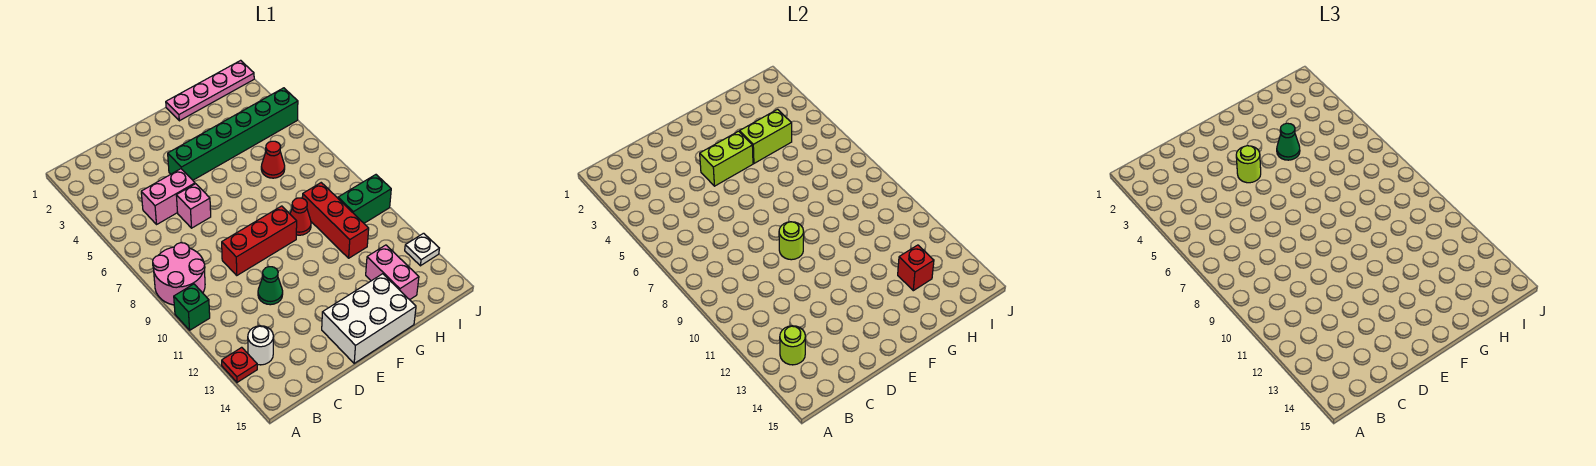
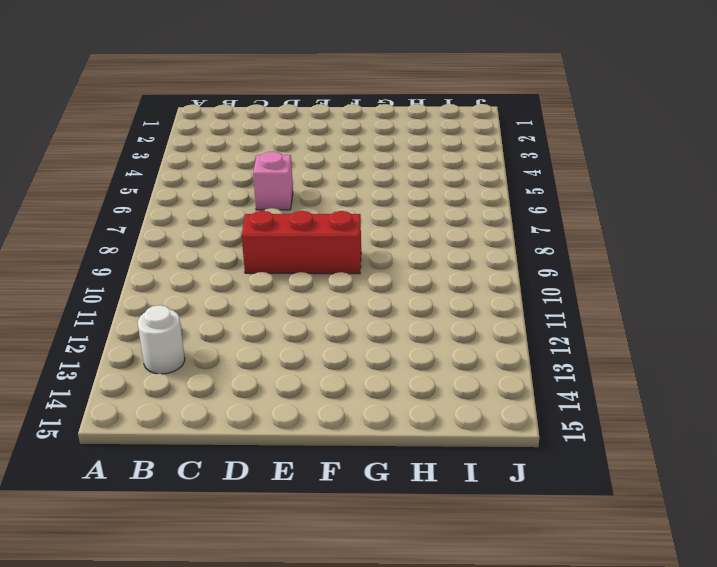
none -> pink round brick A8:B9 level 1
none -> green brick A10 level 1
none -> red plate A13 level 1

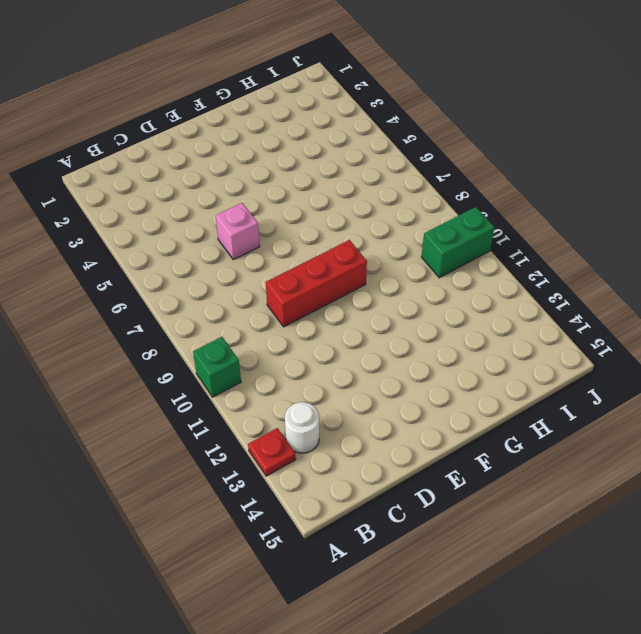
none -> pink round brick A8:B9 level 1
none -> pink brick C5:D5 level 1
none -> green cone D11 level 1

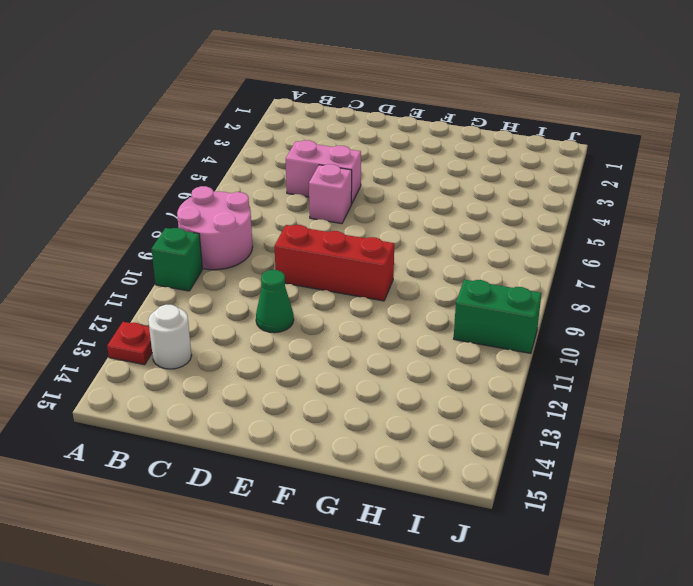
none -> green brick E4:J4 level 1
none -> white brick E14:G15 level 1
none -> pink plate G1:J1 level 1

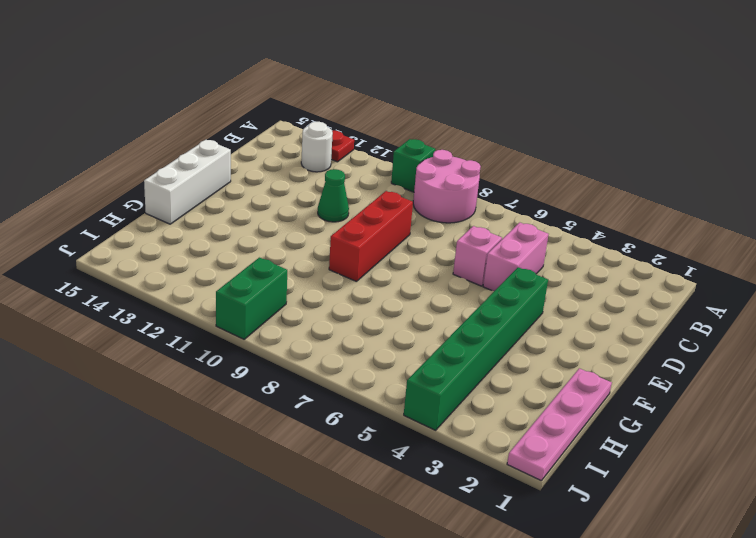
white brick E15:G15 level 1 -> white brick E14:G15 level 1
none -> red cone G9 level 1
none -> red cone H6 level 1
none -> red brick H9:H11 level 1

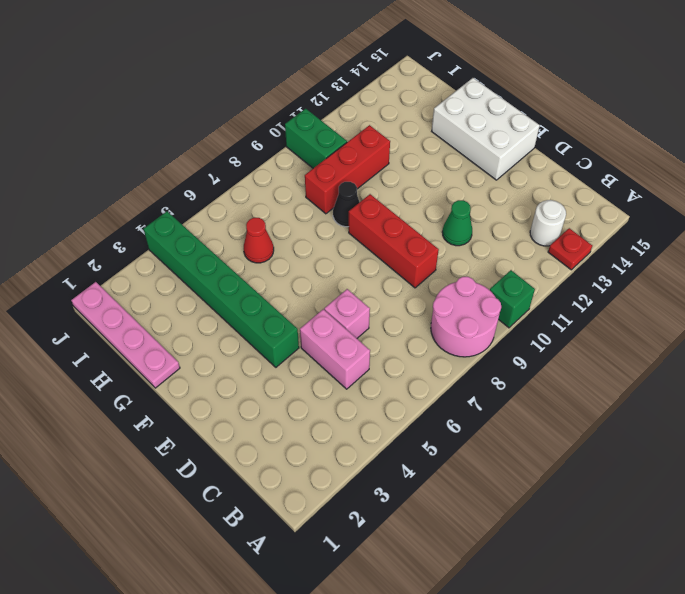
black cone G9 level 1 -> red cone G9 level 1
none -> pink brick H13:H14 level 1
none -> white plate J13 level 1
none -> lime round brick B13 level 2

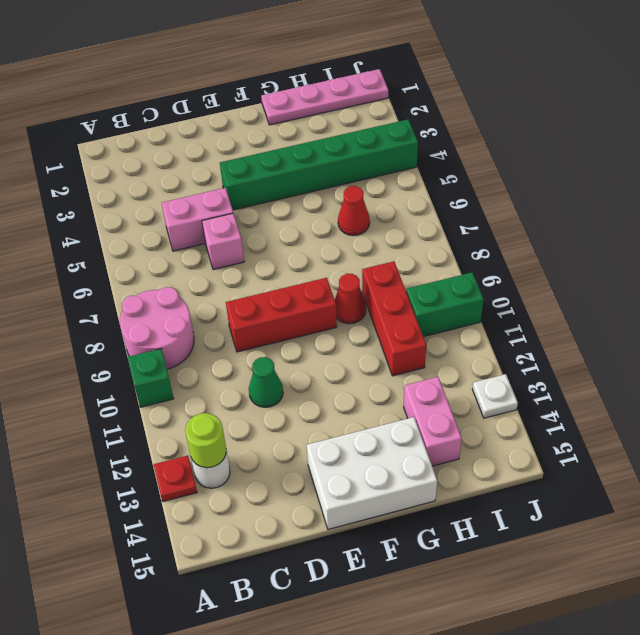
none -> lime brick E4:F4 level 2
none -> lime round brick E9 level 2
none -> lime brick G4:H4 level 2

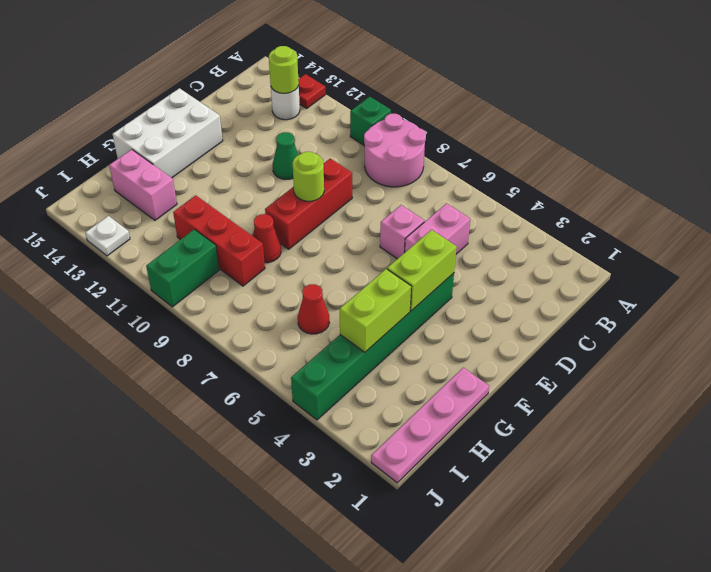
none -> red brick H13 level 2
none -> lime round brick E4 level 3
none -> green cone G4 level 3

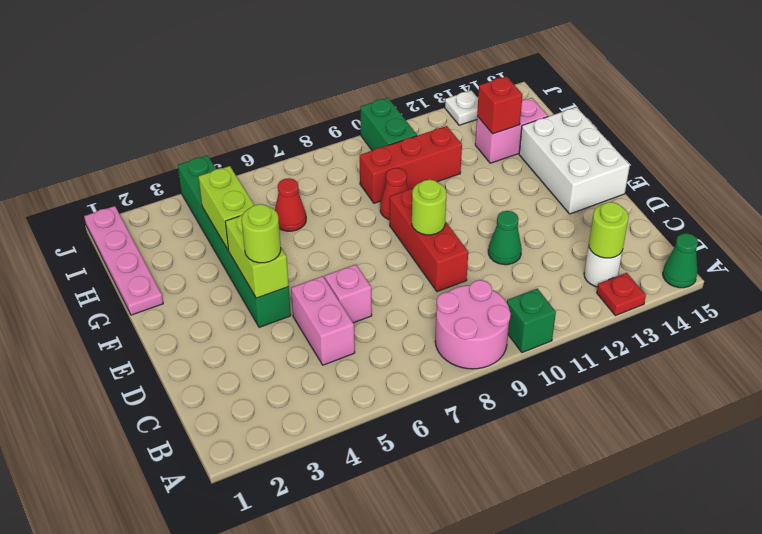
green cone A15 level 1 -> green cone G4 level 3

